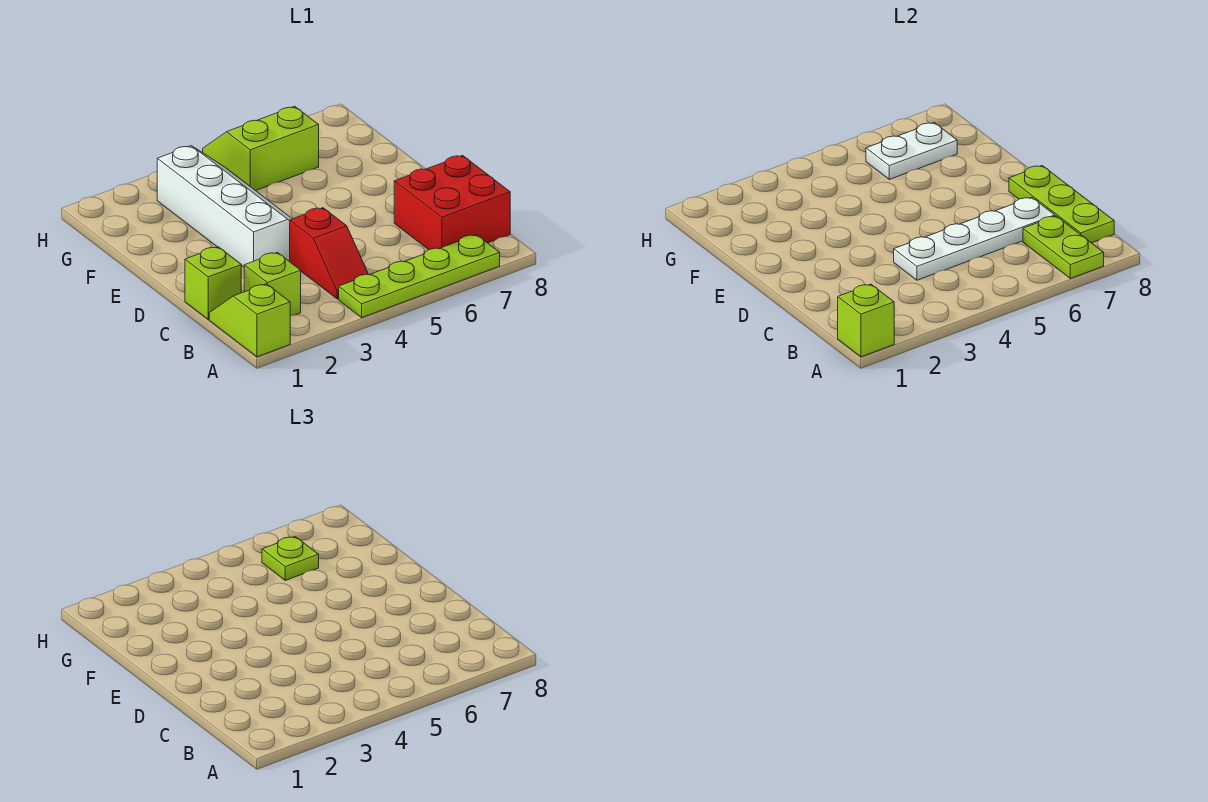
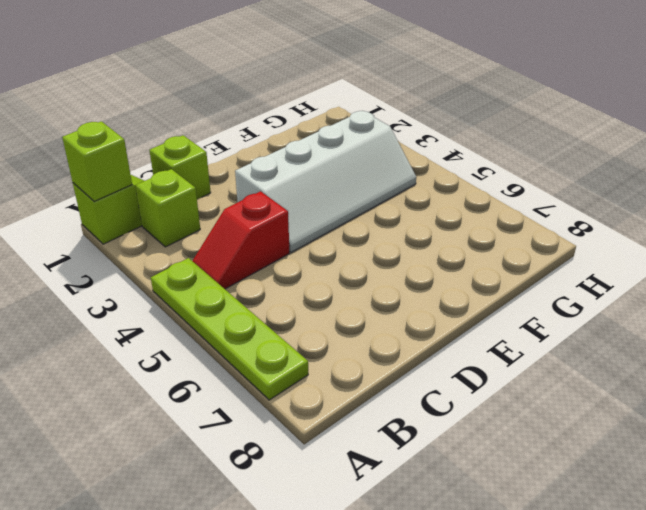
none -> red brick B7:C8 level 1
none -> lime slope G5:H6 level 1 top G
none -> lime plate A7:B7 level 2

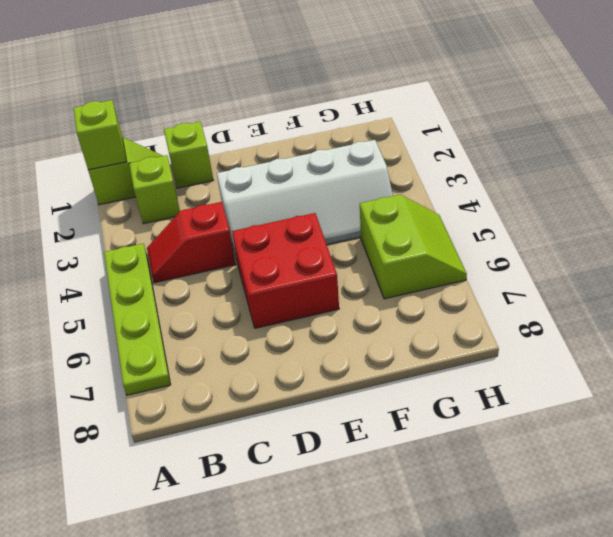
red brick D5:E6 level 1 -> red brick B7:C8 level 1
none -> lime plate A7:B7 level 2
none -> lime plate B8:D8 level 2
none -> white plate C4:C7 level 2

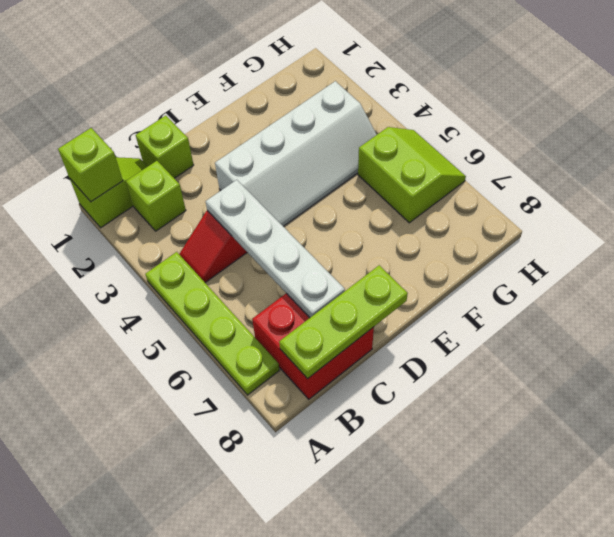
none -> lime plate A7:B7 level 2
none -> white plate G6:G7 level 2
none -> lime plate G6 level 3

